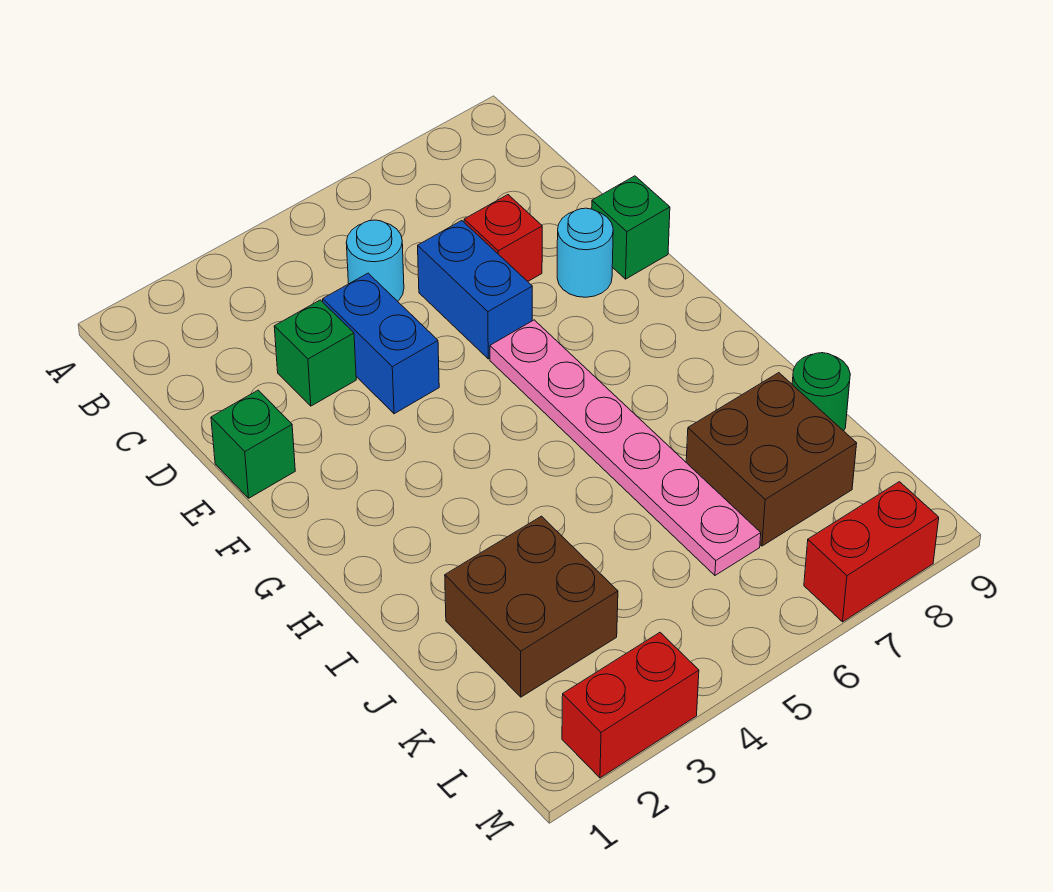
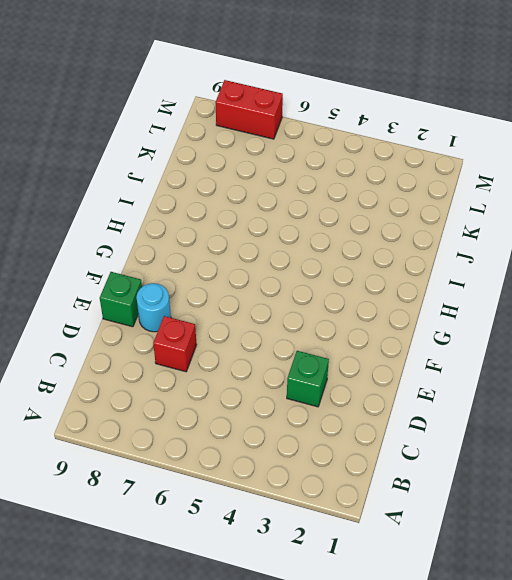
none -> cyan round brick C5 level 1
none -> blue brick D4:E4 level 1
none -> blue brick D6:E6 level 1

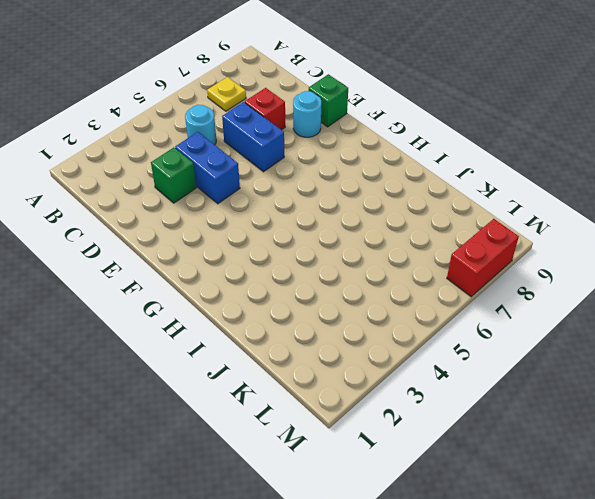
yellow plate B7 level 1 -> none
none -> green brick E1 level 1
none -> pink plate F6:K6 level 1
none -> brown brick J2:K3 level 1

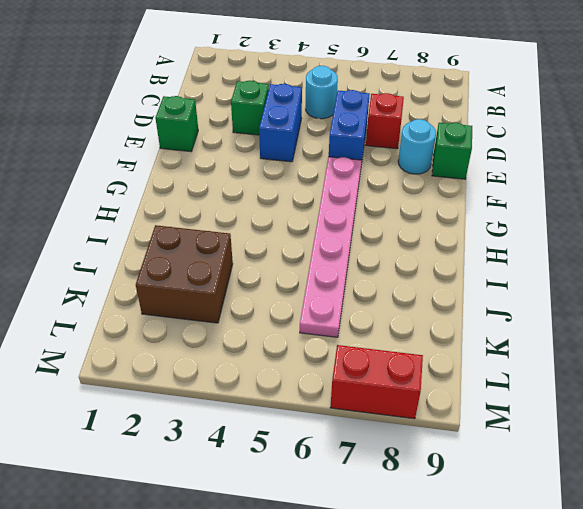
none -> brown brick J7:K8 level 1
none -> green round brick J9 level 1
none -> red brick M2:M3 level 1

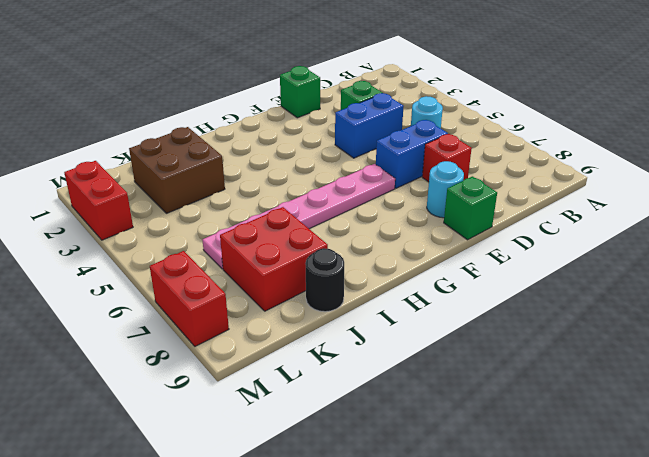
red brick J7:K8 level 1 -> brown brick J7:K8 level 1
black round brick J9 level 1 -> green round brick J9 level 1

